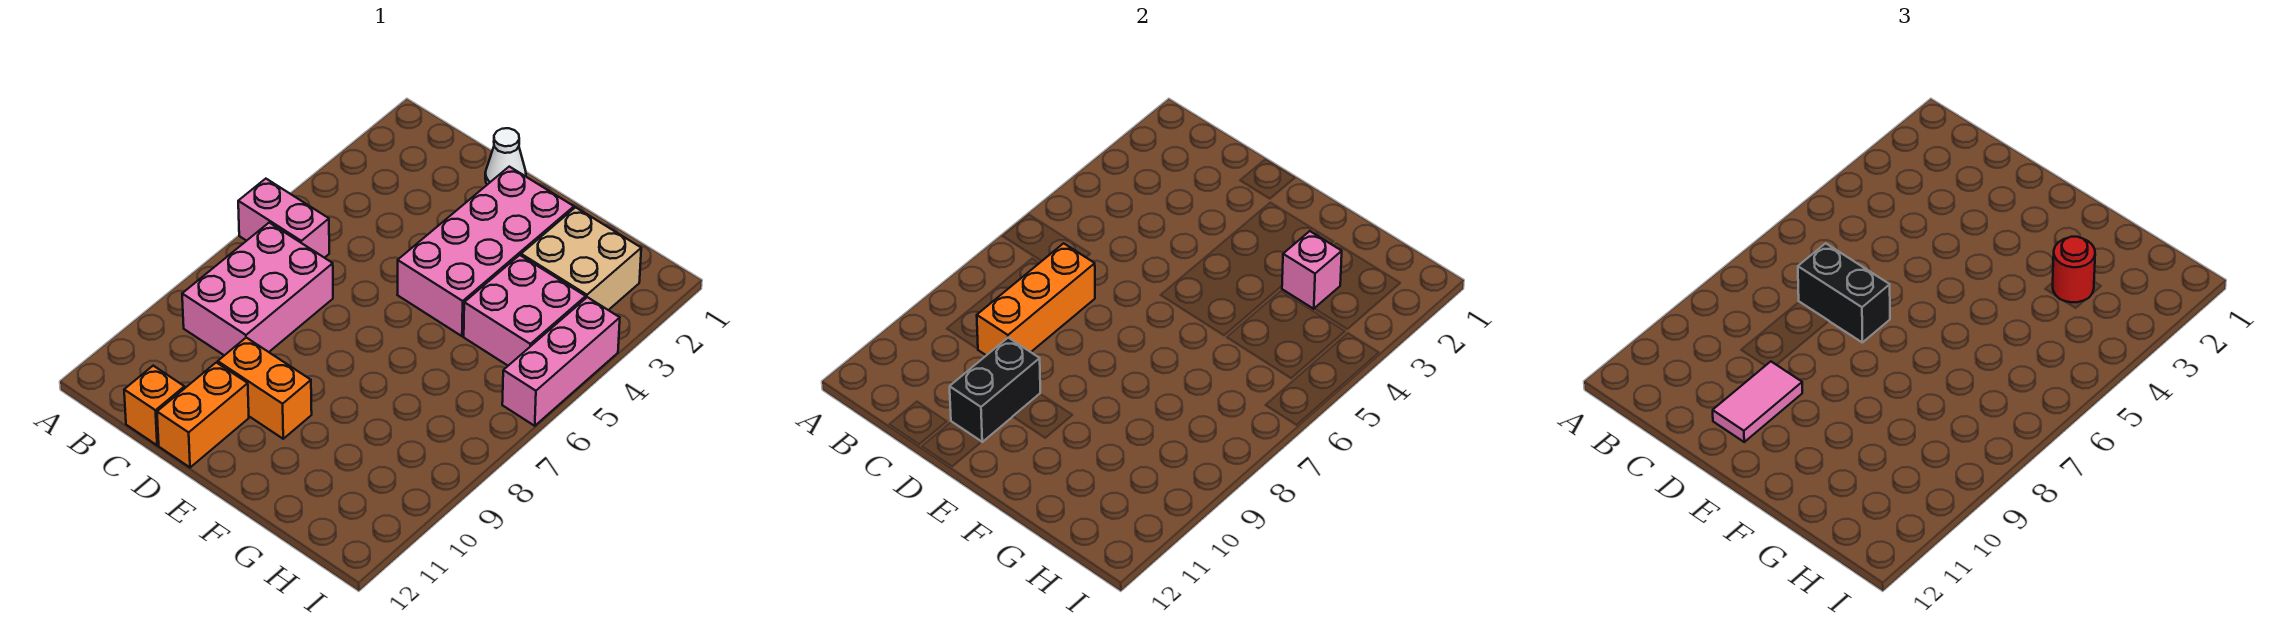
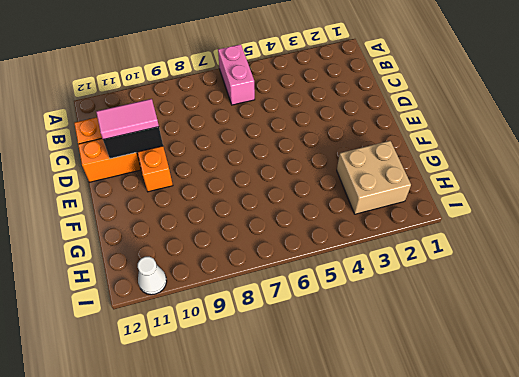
white cone I11 level 1 -> white cone D1 level 1
none -> pink brick B7:C9 level 1
none -> pink brick E2:F5 level 1
none -> pink brick G4:H5 level 1

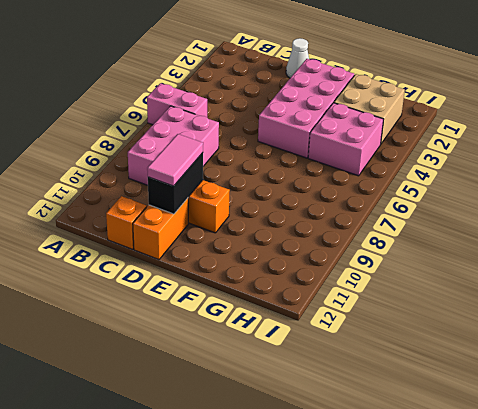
none -> pink brick I4:I6 level 1
none -> orange brick C7:C9 level 2
none -> pink brick G3 level 2

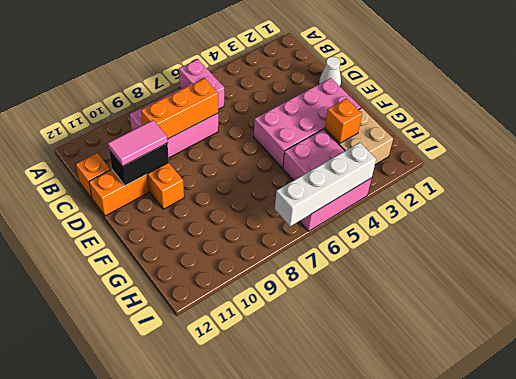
orange brick G3 level 2 -> pink brick G3 level 2
white brick I4:I7 level 2 -> none
none -> black brick C7:D7 level 3
none -> red round brick G3 level 3

